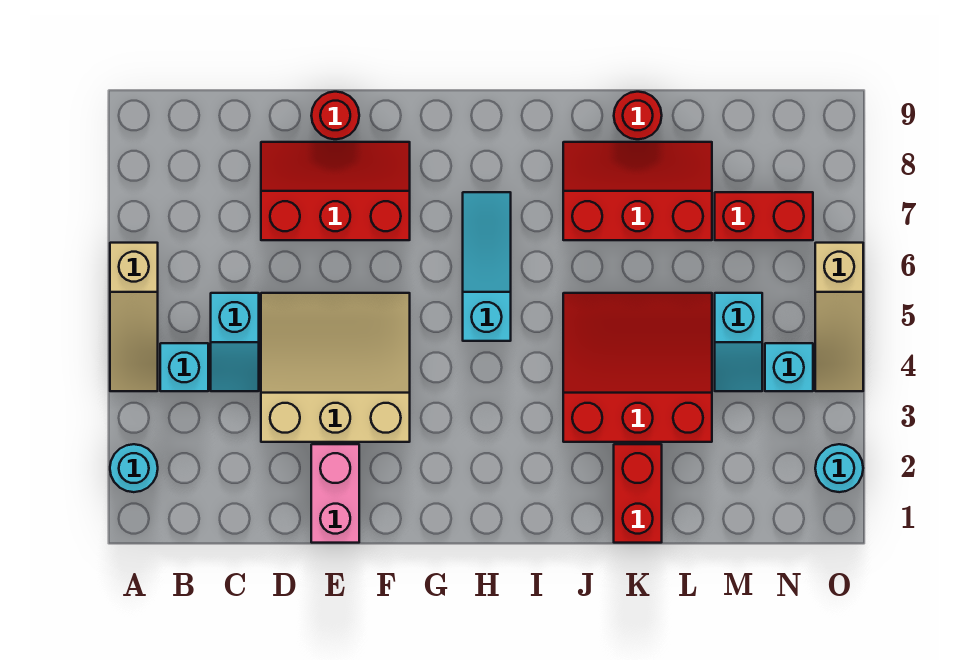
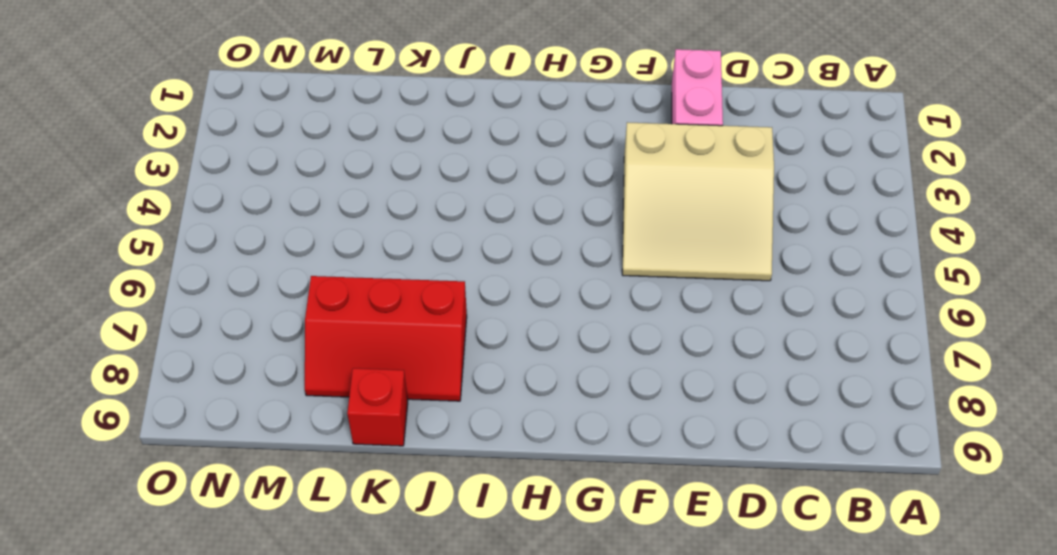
red brick K9 level 1 -> red round brick K9 level 1
none -> cyan round brick A2 level 1
none -> tan slope A4:A6 level 1 top 6
none -> cyan brick B4 level 1

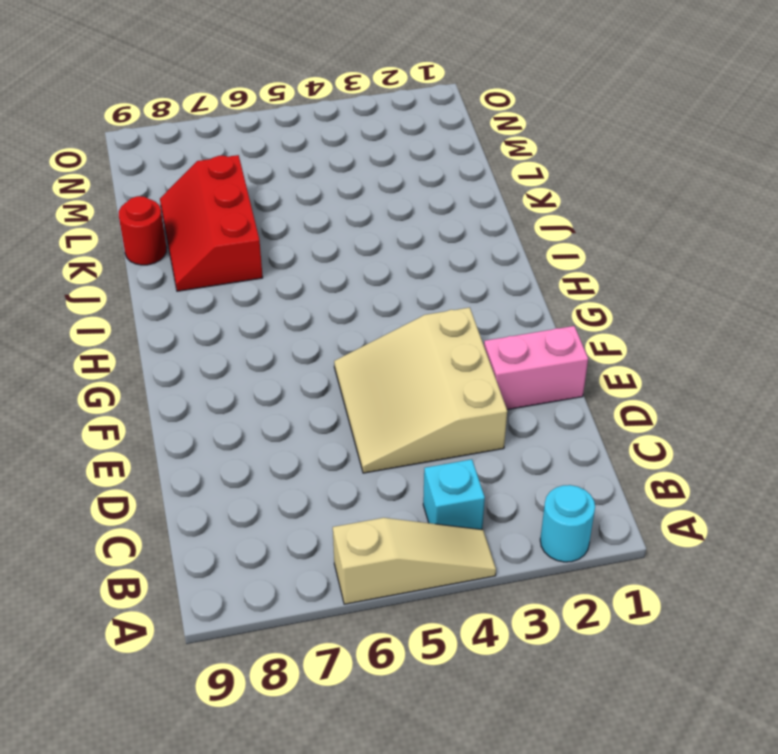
none -> cyan slope C4:C5 level 1 top 5
none -> red slope D7:F8 level 1 top 7
none -> red round brick E9 level 1

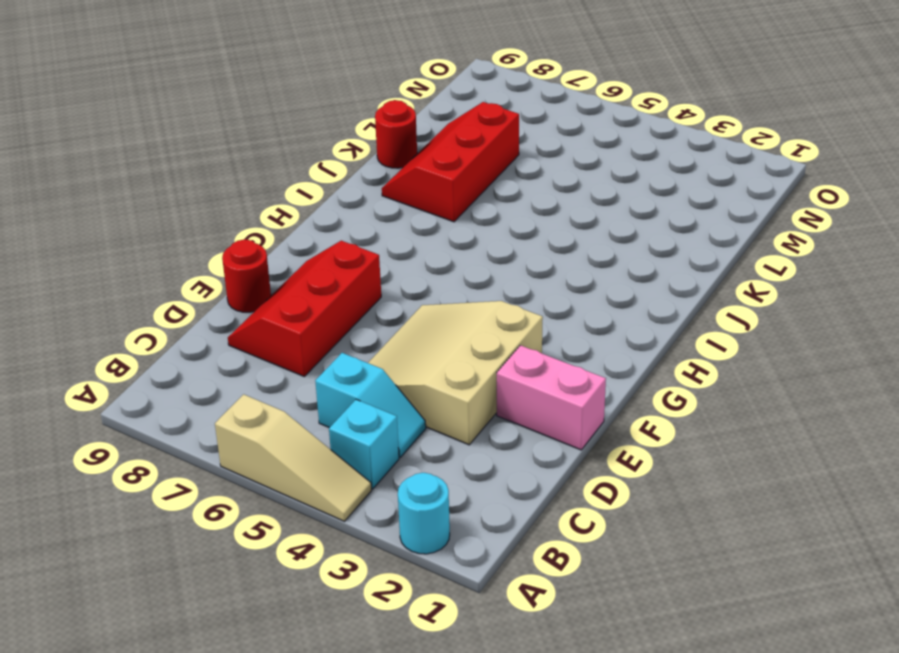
none -> cyan slope H5:H7 level 1 top 5
none -> red slope J3:L5 level 1 top 3
none -> red brick K1:K2 level 1

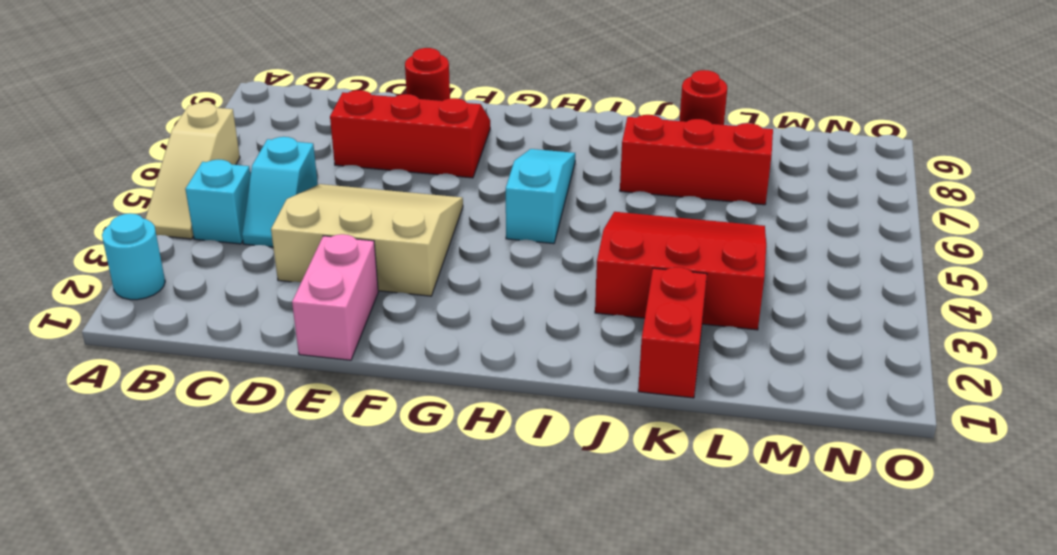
none -> cyan slope M4:M5 level 1 top 5
none -> red brick M7:N7 level 1
none -> cyan brick N4 level 1

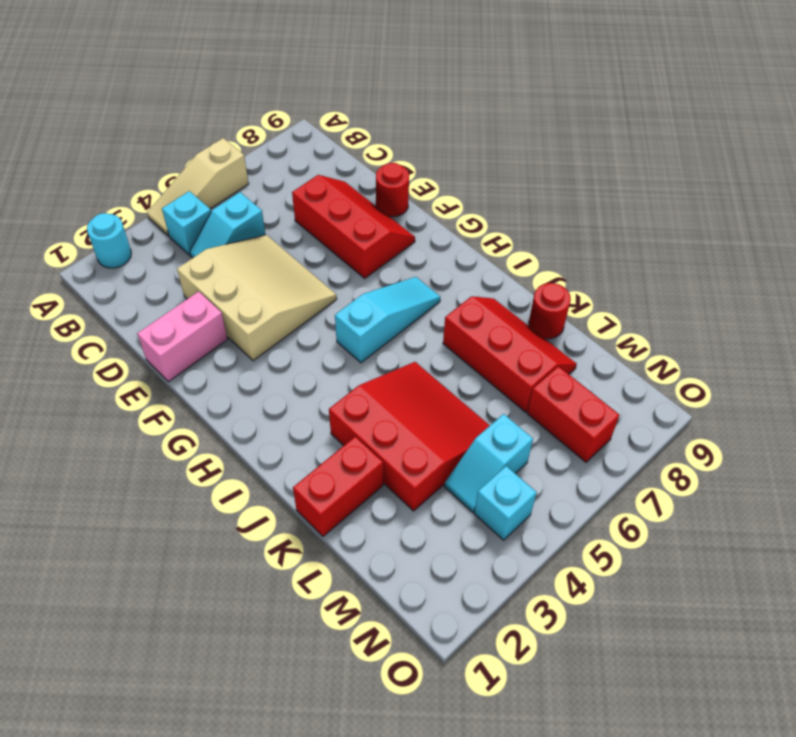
none -> cyan round brick O2 level 1
none -> tan slope O4:O6 level 1 top 6

